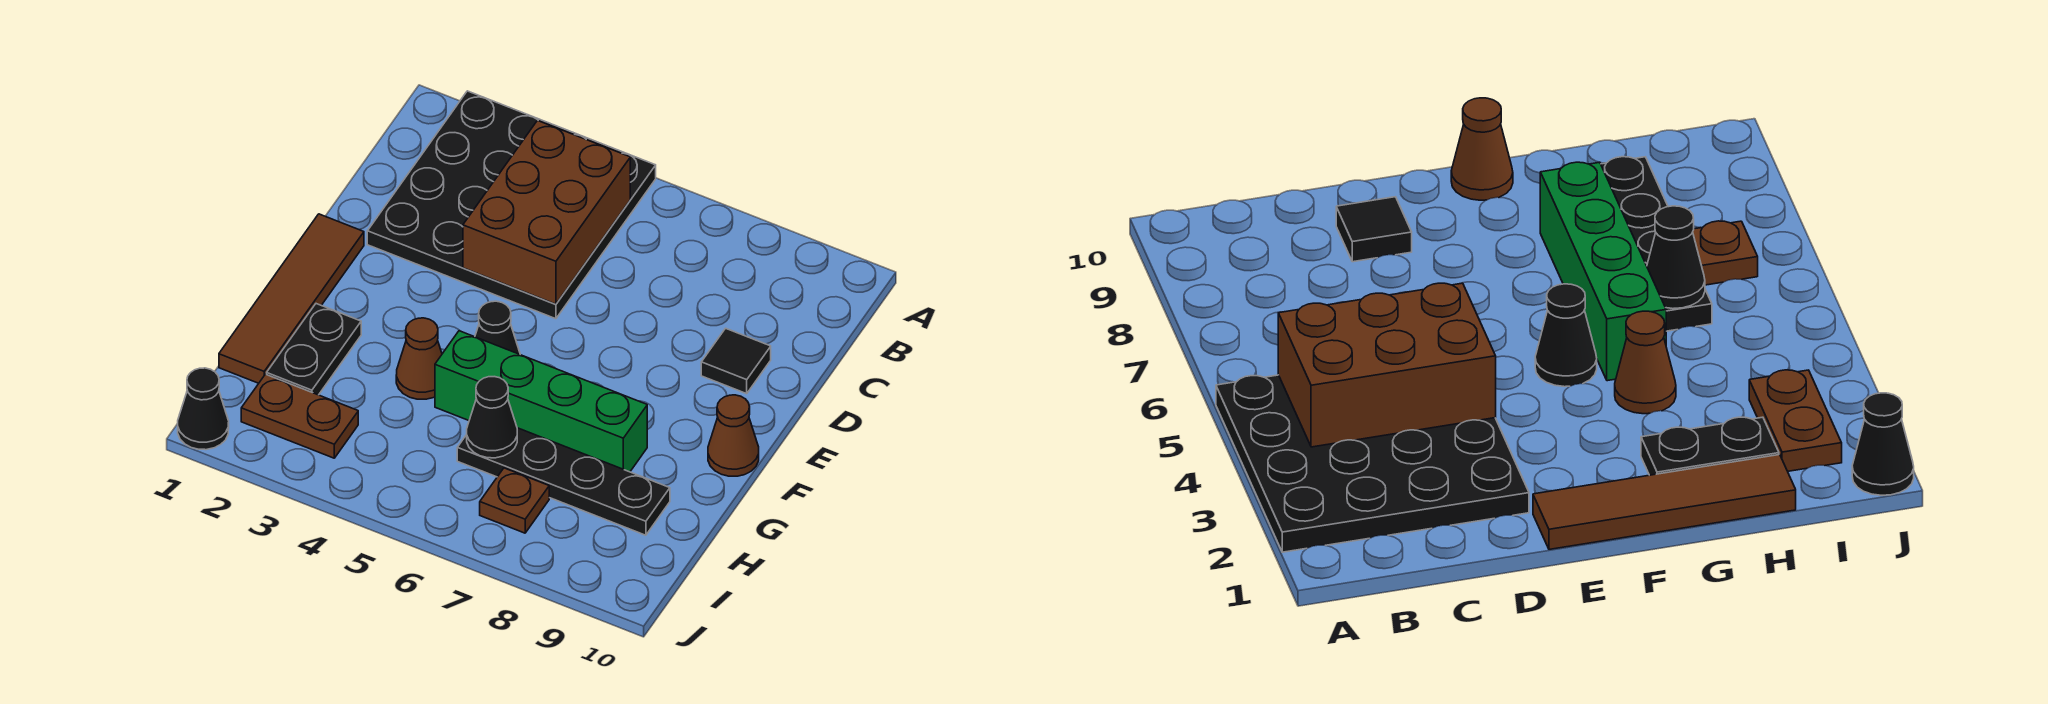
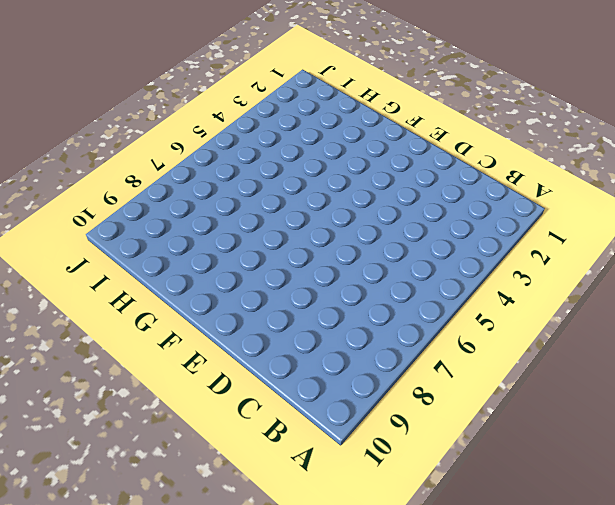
none -> black plate A2:D5 level 1
none -> black tile D9 level 1
none -> brown tile E1:H1 level 1

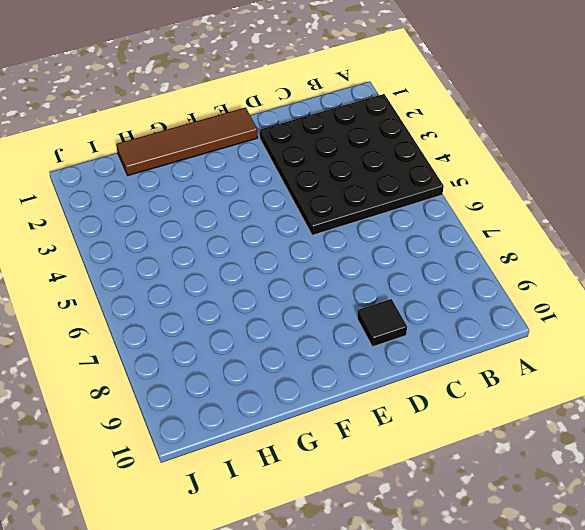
none -> black cone F5 level 1
none -> brown cone F10 level 1
none -> black plate G2:H2 level 1

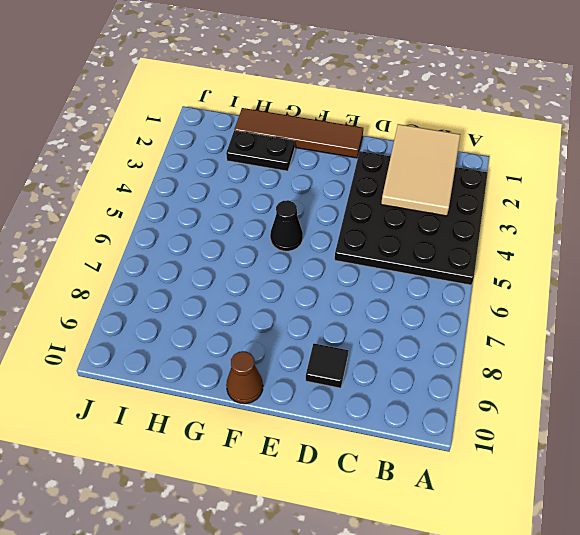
tan tile B1:C3 level 2 -> none
none -> brown cone G4 level 1
none -> green brick G5:G8 level 1
none -> black plate H6:H9 level 1

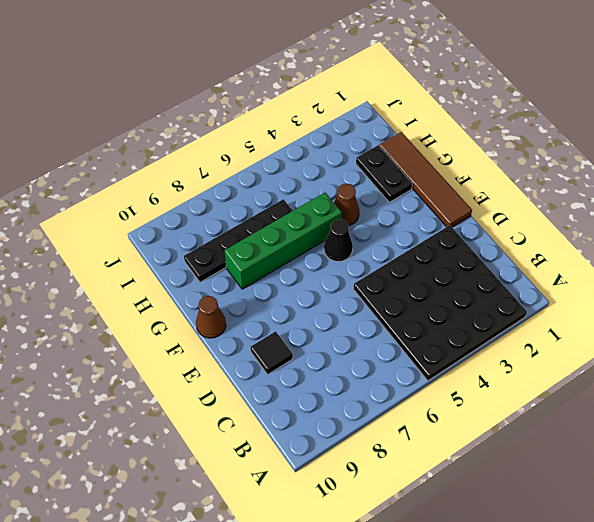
none -> brown plate I2:I3 level 1
none -> brown plate I7 level 1
none -> black cone J1 level 1

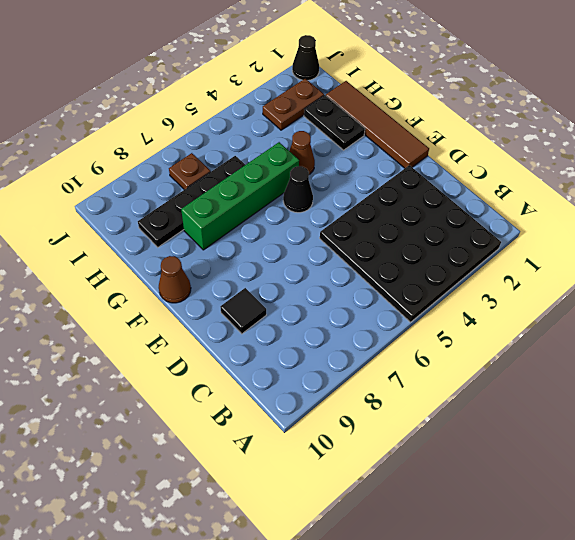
none -> brown brick B4:D5 level 2
none -> black cone H6 level 2

